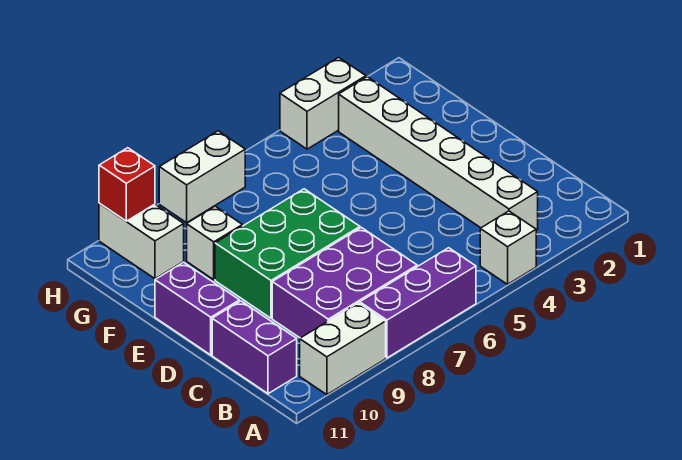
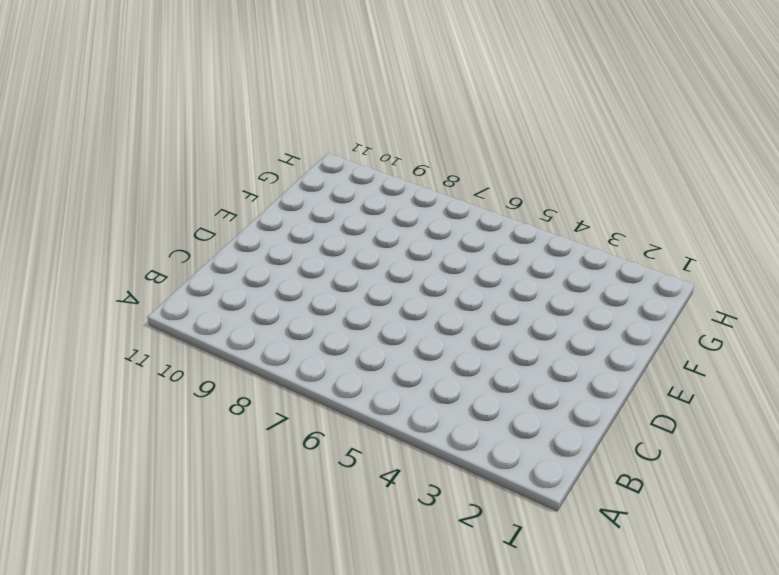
none -> white brick A4 level 1
none -> purple brick A6:A8 level 1
none -> white brick A9:A10 level 1

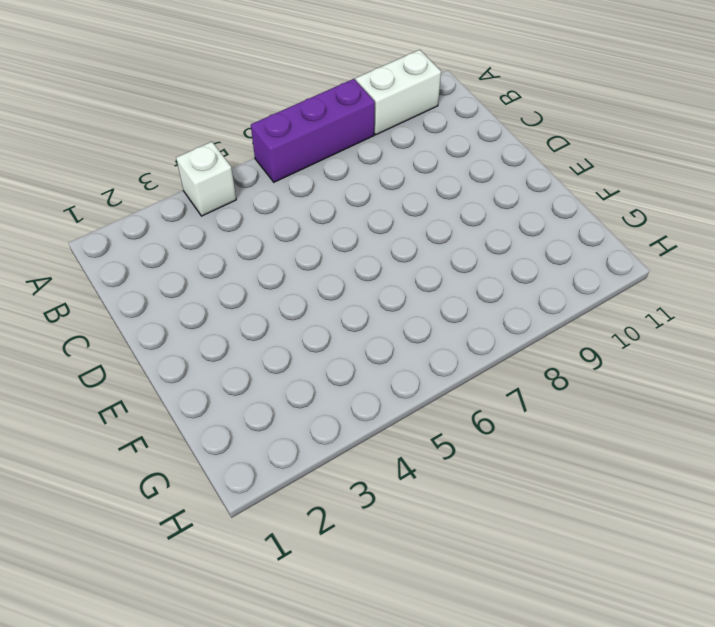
none -> white brick B3:G3 level 1
none -> purple brick B7:C9 level 1
none -> purple brick B11:C11 level 1

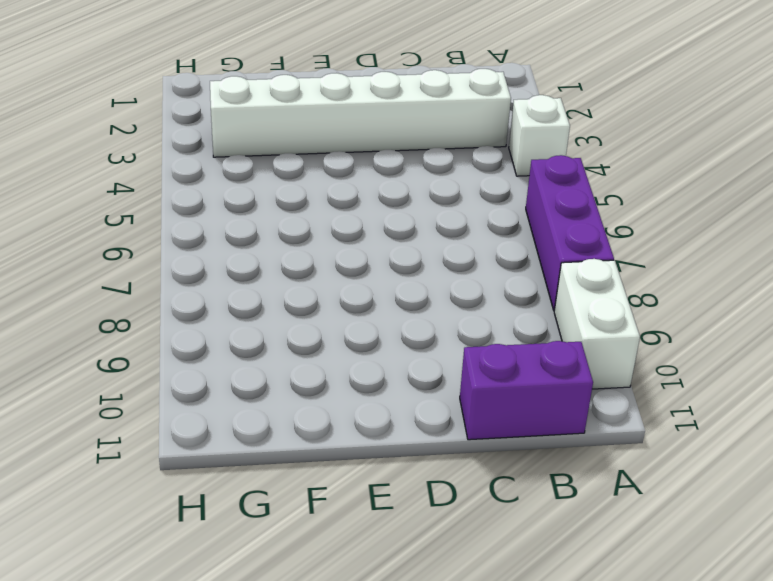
none -> purple brick B7:C9 level 1
none -> green brick D7:E9 level 1
none -> purple brick D11:E11 level 1

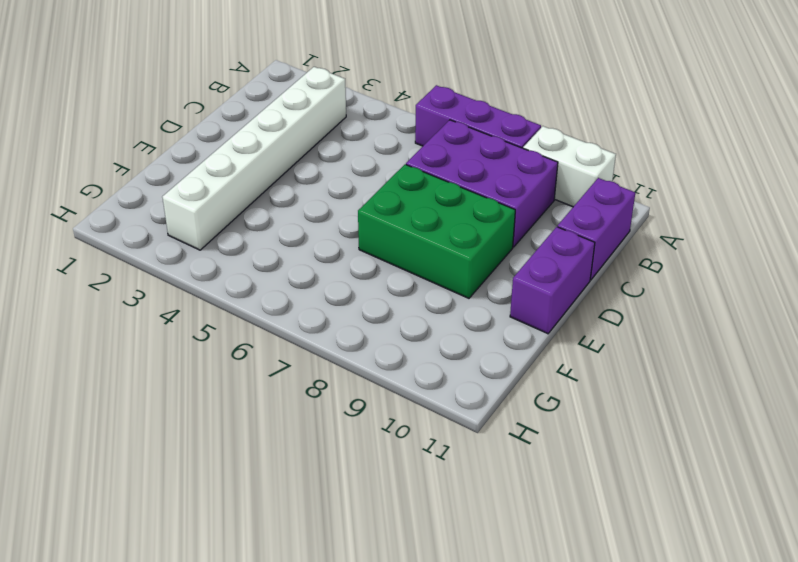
none -> white brick A4 level 1
none -> white brick F9 level 1
none -> white brick G10:H10 level 1

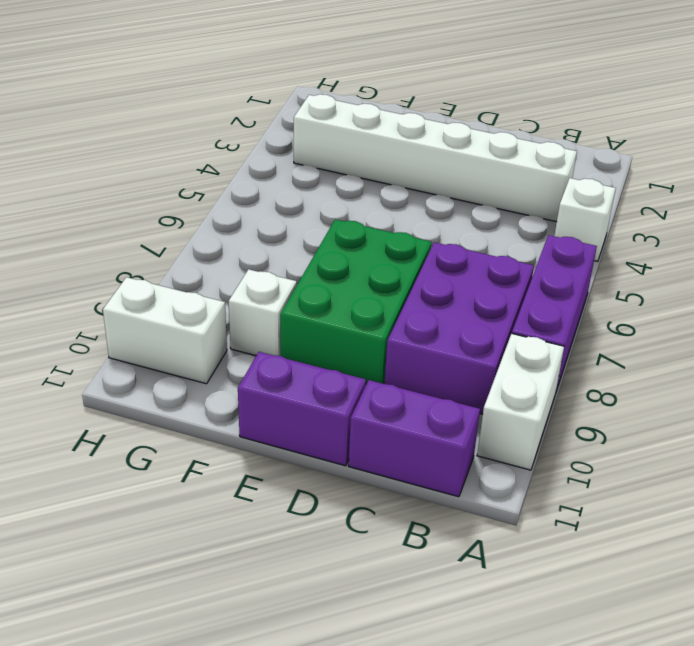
none -> white brick H3:H4 level 1
none -> white brick H7:H8 level 1
none -> red brick H10 level 2

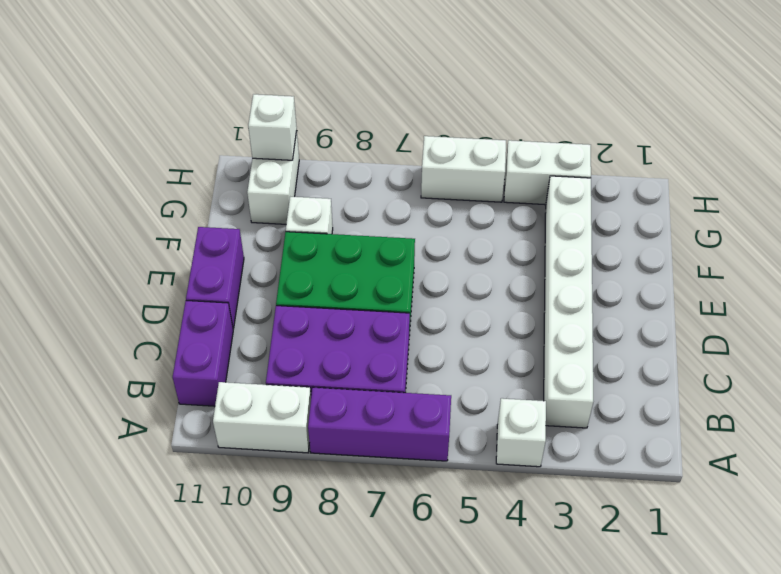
white brick H5:H6 level 1 -> white brick H7:H8 level 1
white brick H10 level 2 -> red brick H10 level 2

